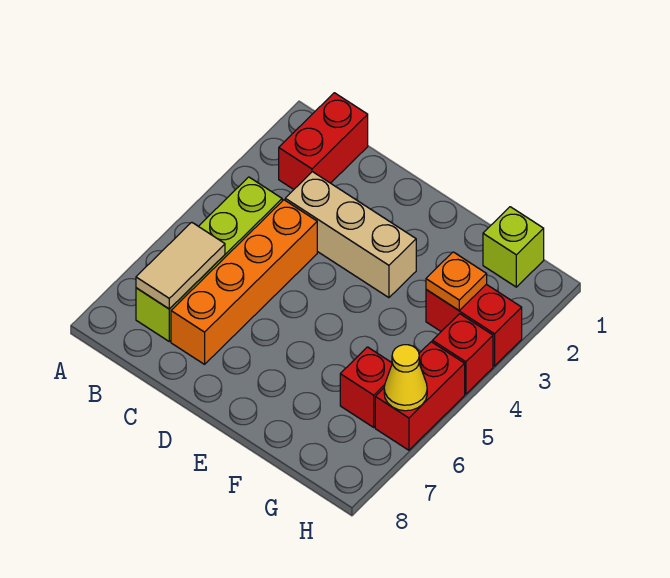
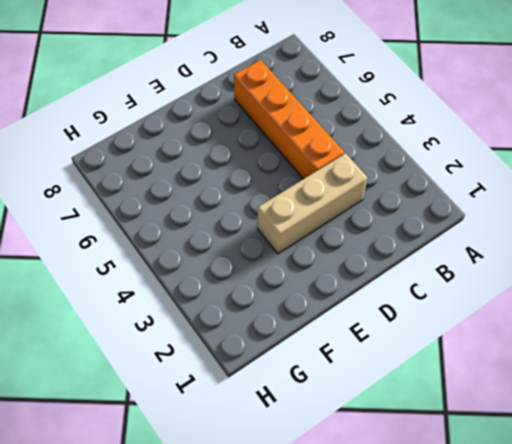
none -> red brick B1:B2 level 1
none -> lime brick B4:B7 level 1
none -> lime brick G1 level 1

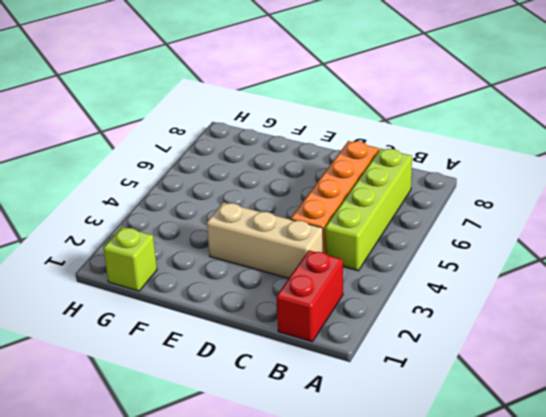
none -> red brick G3:H3 level 1
none -> red brick G6 level 1
none -> red brick H4 level 1

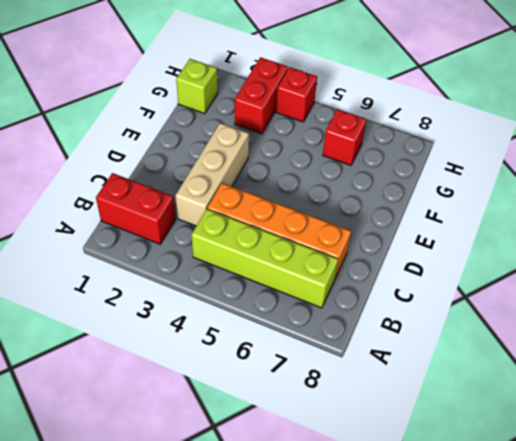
none -> red brick H5:H6 level 1
none -> tan tile B6:B7 level 2
none -> orange plate G3 level 2

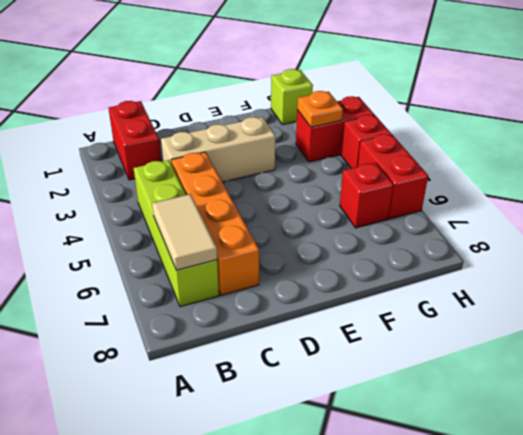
none -> yellow cone H6 level 2

